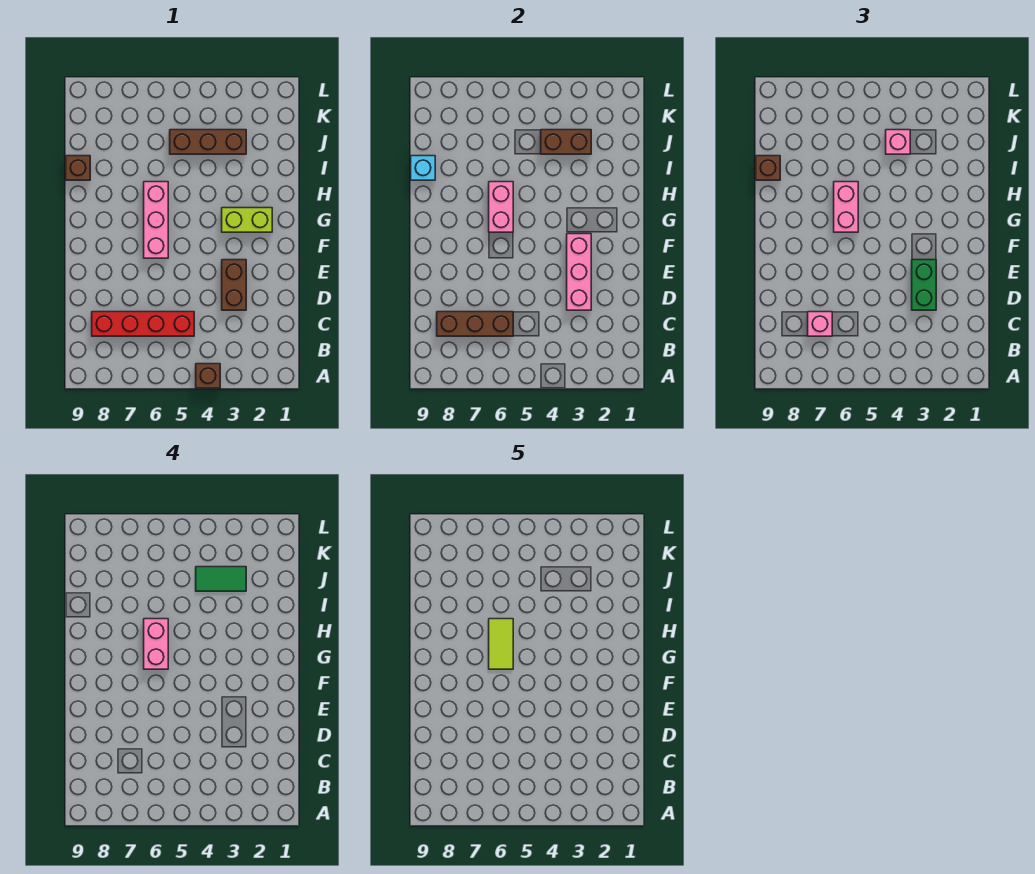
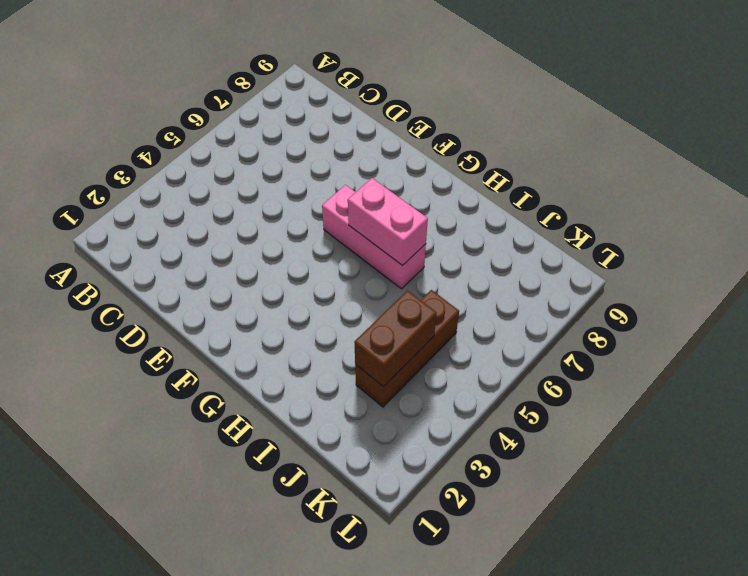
none -> brown brick A4 level 1
none -> red brick C5:C8 level 1
none -> brown brick D3:E3 level 1

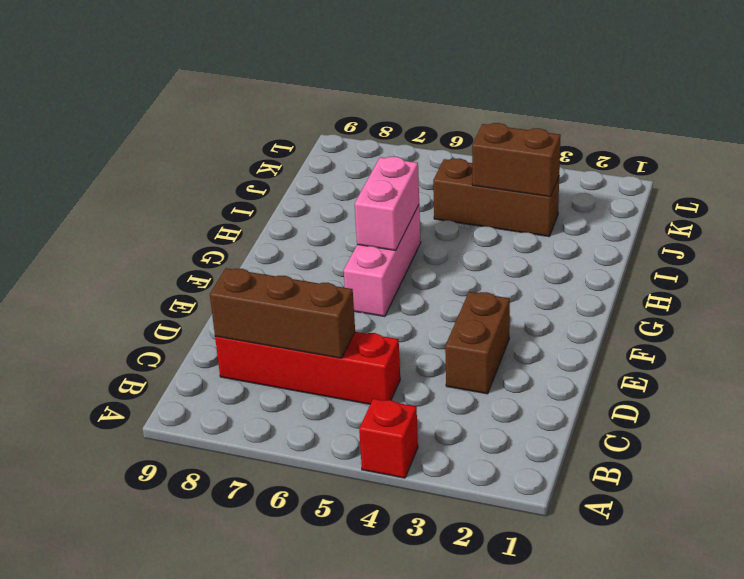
red brick A4 level 1 -> brown brick A4 level 1
none -> lime brick G2:G3 level 1
none -> brown brick I9 level 1
none -> pink brick D3:F3 level 2

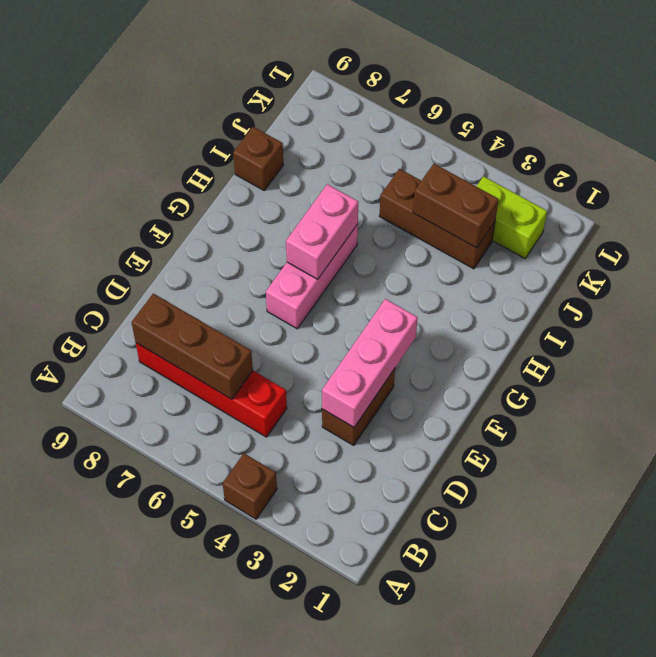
lime brick K2:K3 level 1 -> lime brick G2:G3 level 1
none -> cyan brick I9 level 2
none -> pink brick C7 level 3
none -> green brick D3:E3 level 3

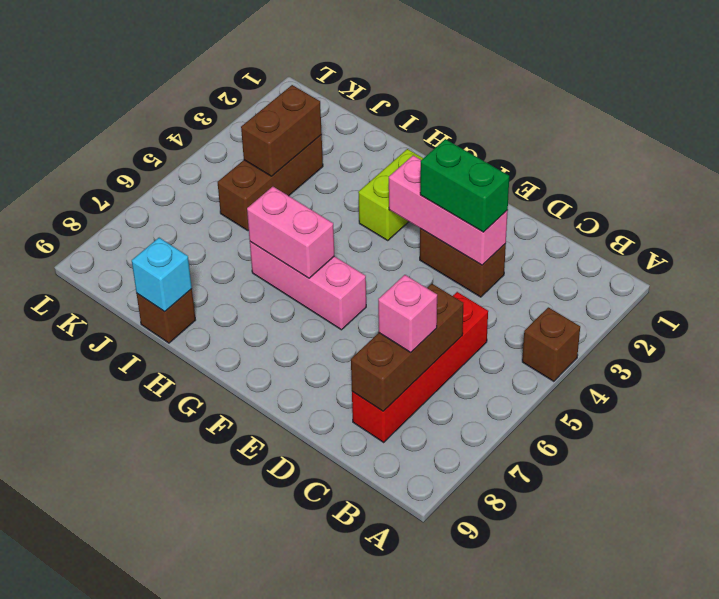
none -> pink brick G6:H6 level 3
none -> brown brick I9 level 3
none -> pink brick J4 level 3

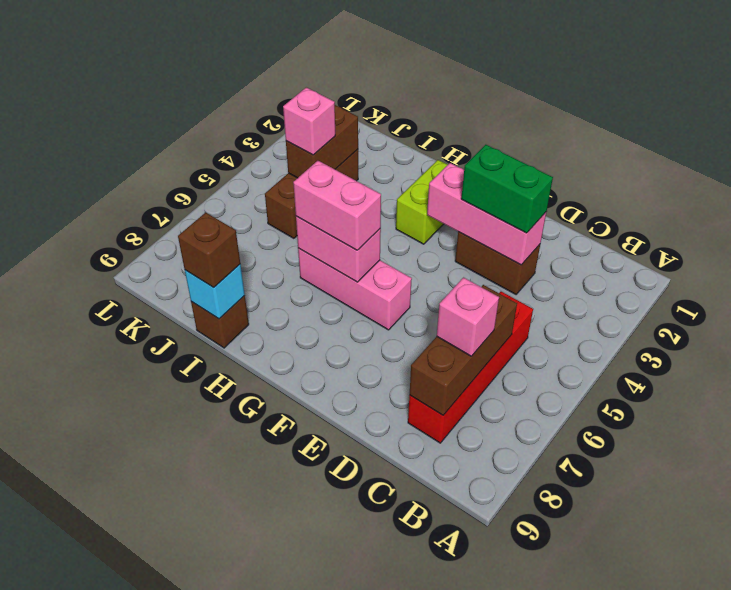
none -> brown brick A4 level 1
none -> pink brick G6:H6 level 4
none -> green tile J3:J4 level 4

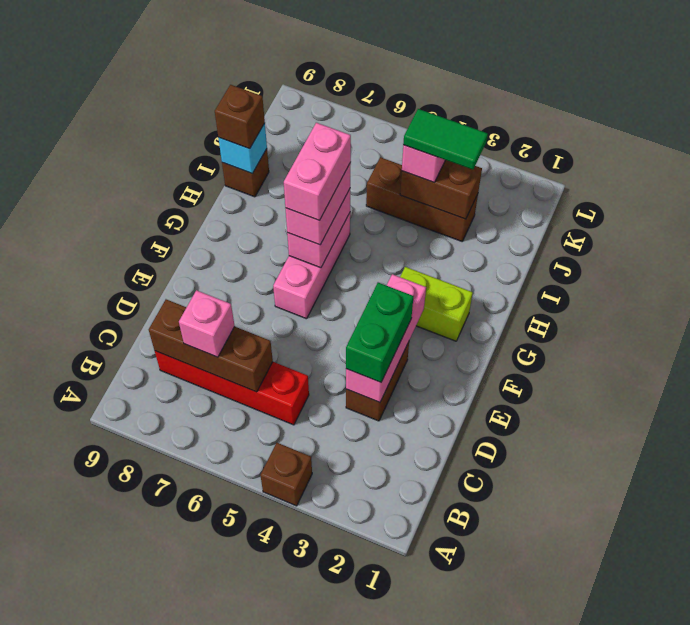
none -> lime tile G6:H6 level 5

